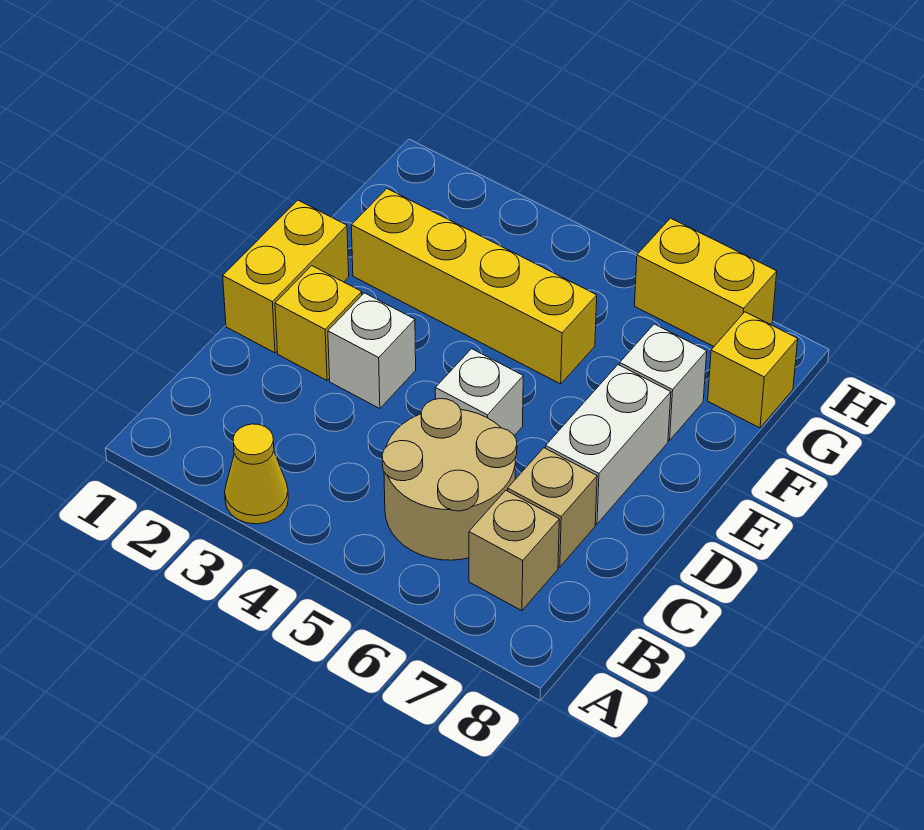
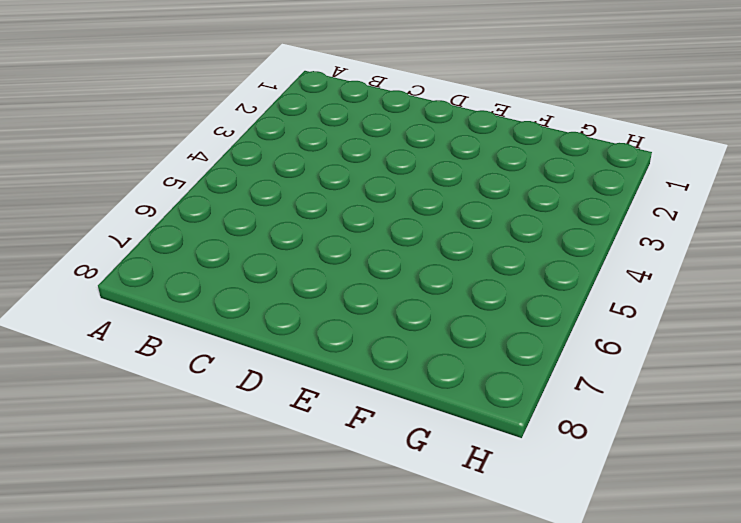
none -> yellow cone A3 level 1
none -> tan round brick B5:C6 level 1
none -> tan brick B7 level 1

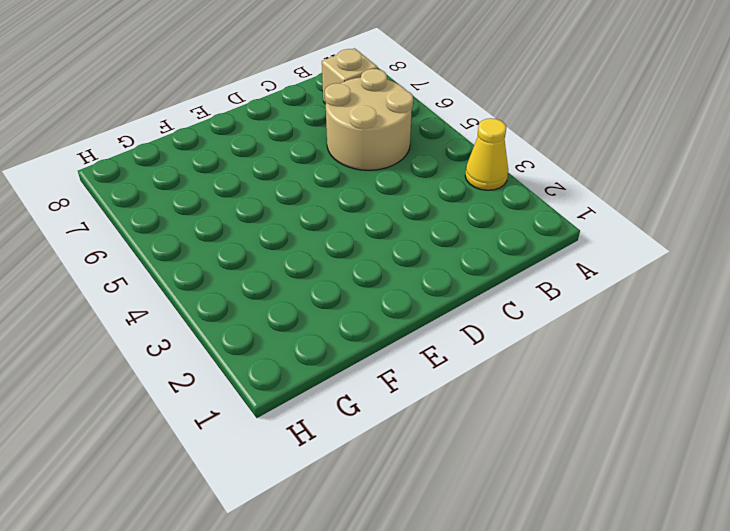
none -> tan brick C7 level 1
none -> yellow brick D1:E1 level 1
none -> yellow brick D2 level 1

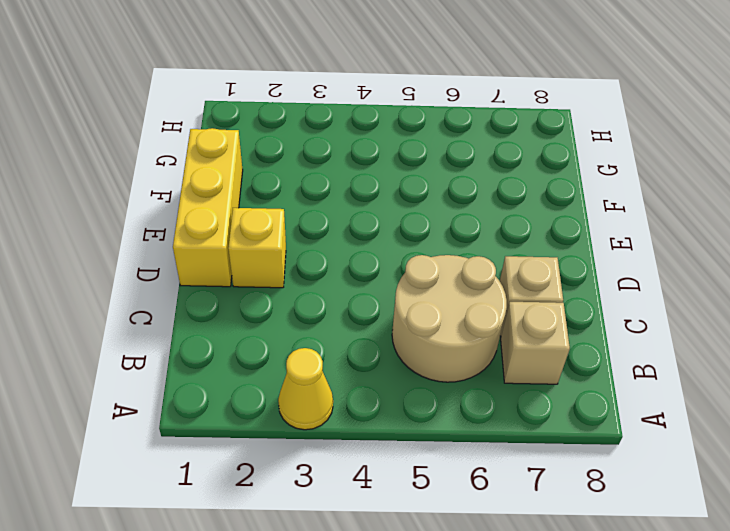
yellow brick D1:F1 level 1 -> yellow brick D1:E1 level 1
none -> white brick D3 level 1
none -> white brick D5 level 1
none -> white brick D7:E7 level 1

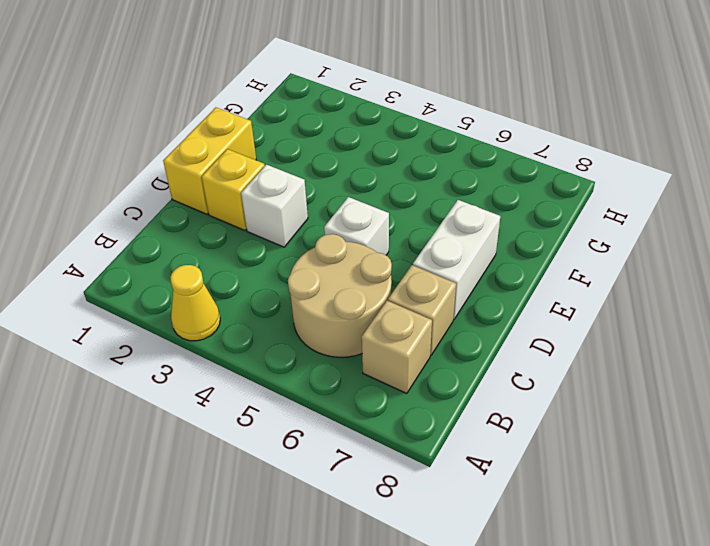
none -> yellow brick F2:F5 level 1
none -> white brick F7 level 1
none -> yellow brick G8 level 1

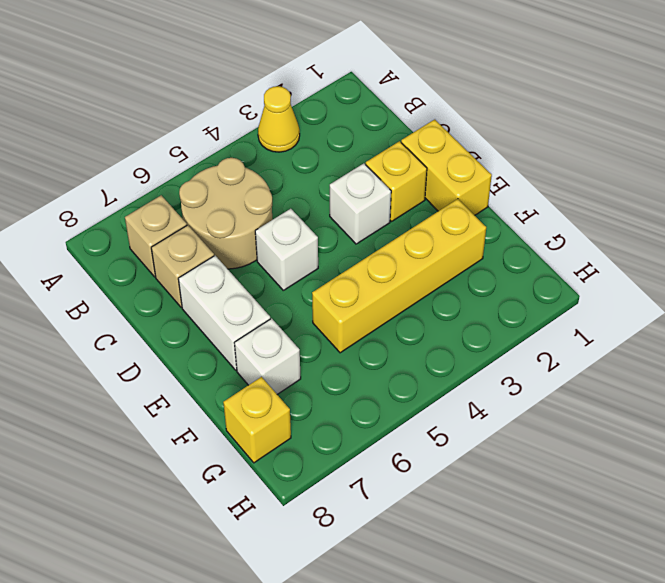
none -> yellow brick H6:H7 level 1

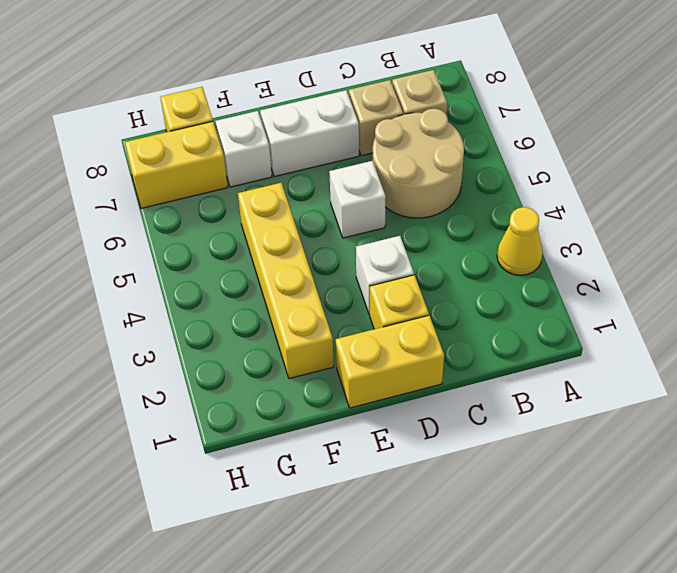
yellow brick G7:H7 level 1 -> yellow brick H6:H7 level 1

